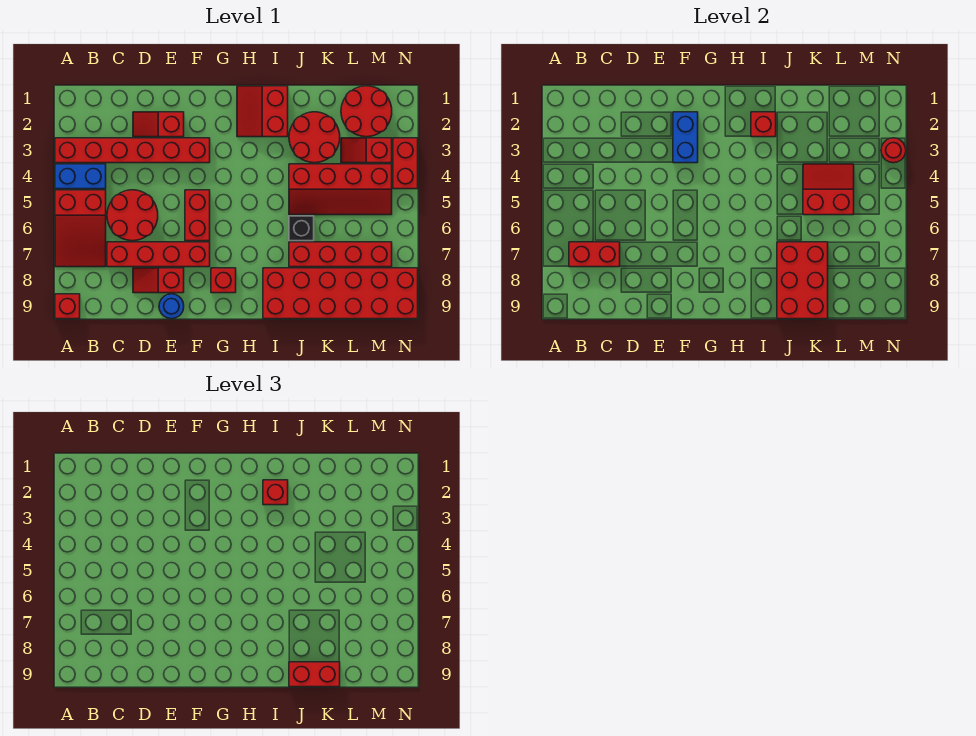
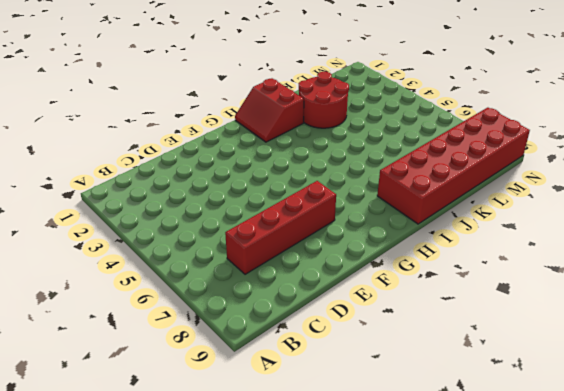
none -> red brick A3:F3 level 1
none -> blue brick A4:B4 level 1
none -> red slope A5:B7 level 1 top 5

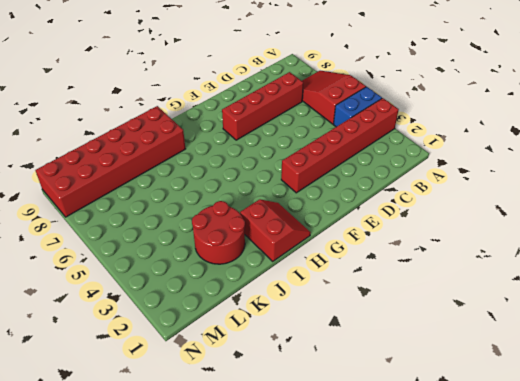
none -> red brick A9 level 1
none -> red round brick C5:D6 level 1
none -> red slope D2:E2 level 1 top E

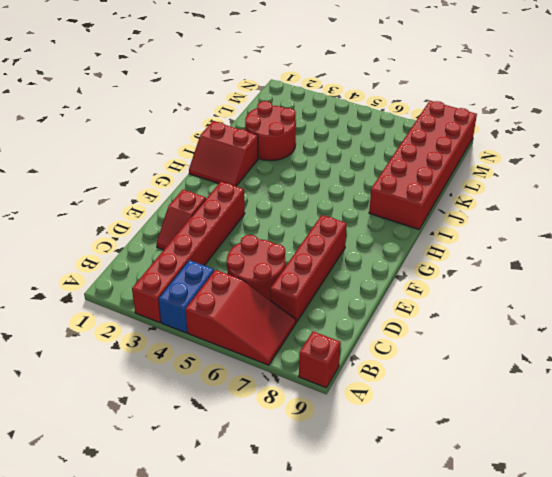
none -> red slope D8:E8 level 1 top E
none -> blue round brick E9 level 1
none -> red brick F5:F6 level 1

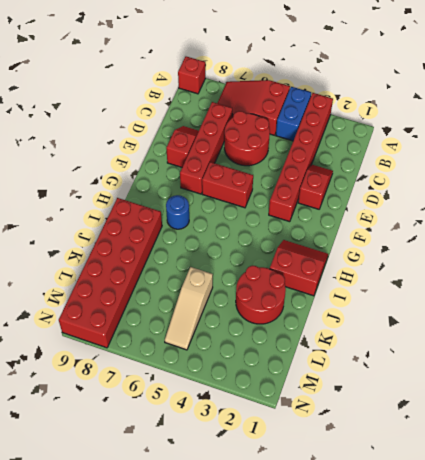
blue round brick H7 level 1 -> blue round brick E9 level 1
tan slope K5:M5 level 1 top K -> red slope J4:M5 level 1 top 4
none -> red brick G8 level 1
none -> black brick J6 level 1
none -> red brick J7:M7 level 1

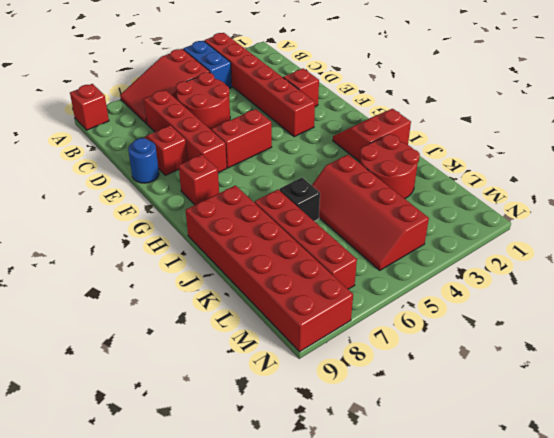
none -> red round brick L1:M2 level 1
none -> red slope L3:M3 level 1 top M
none -> red brick N3:N4 level 1

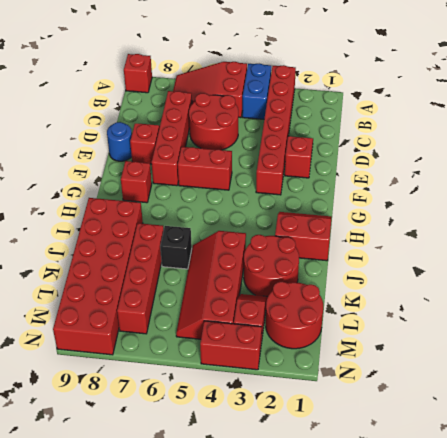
none -> red brick B7:C7 level 2
none -> blue brick F2:F3 level 2
none -> red brick I2 level 2

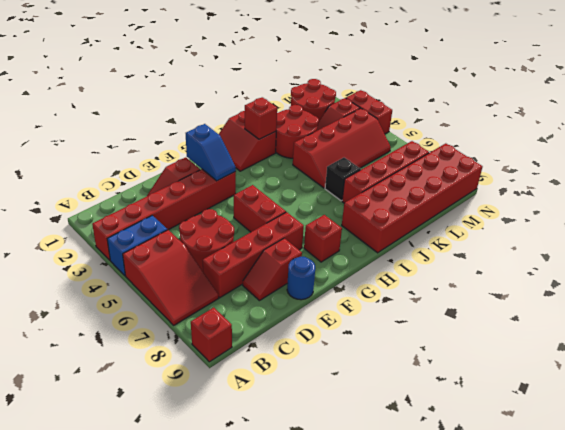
blue slope F2:F3 level 2 top 2 -> blue brick F2:F3 level 2
none -> red brick B7:C7 level 2
none -> red brick J7:K9 level 2
none -> red slope K4:L5 level 2 top 5

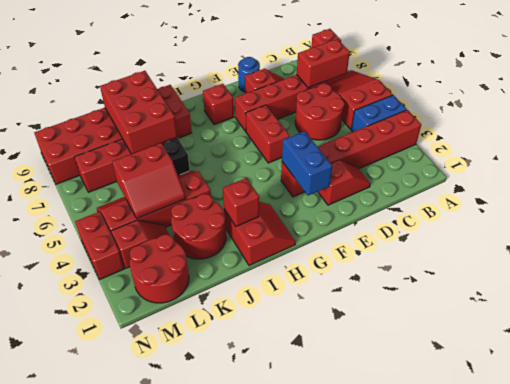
none -> red round brick N3 level 2
none -> red brick I2 level 3
none -> red brick J9:K9 level 3

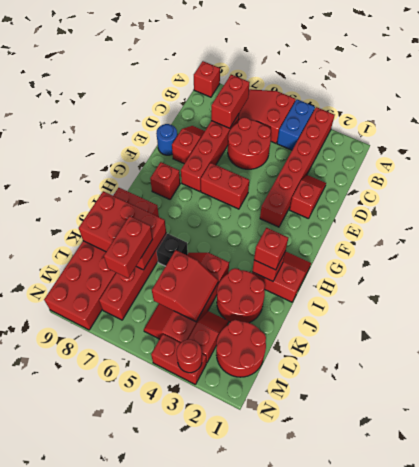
red brick K7:L7 level 3 -> red brick J9:K9 level 3
none -> blue brick F2:F3 level 2

